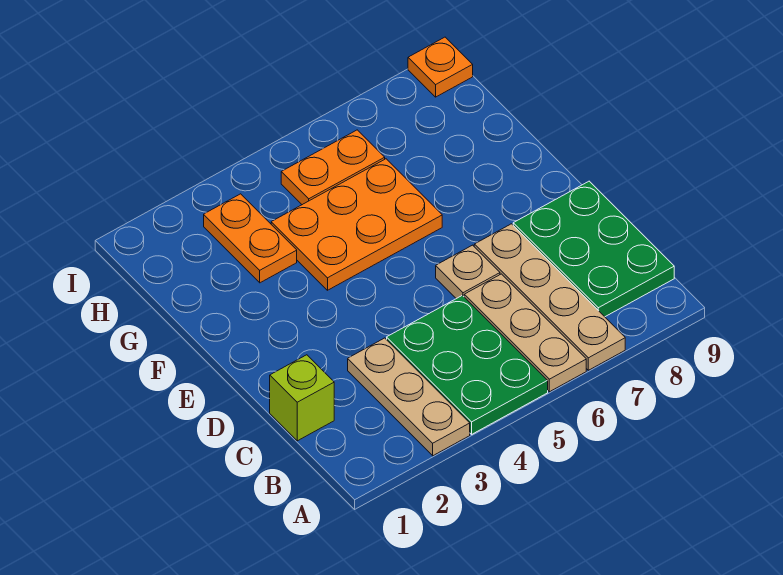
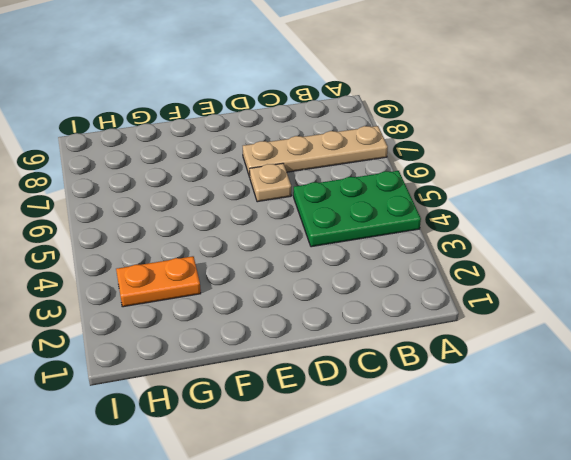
none -> tan plate A3:C3 level 1
none -> tan plate A6:C6 level 1

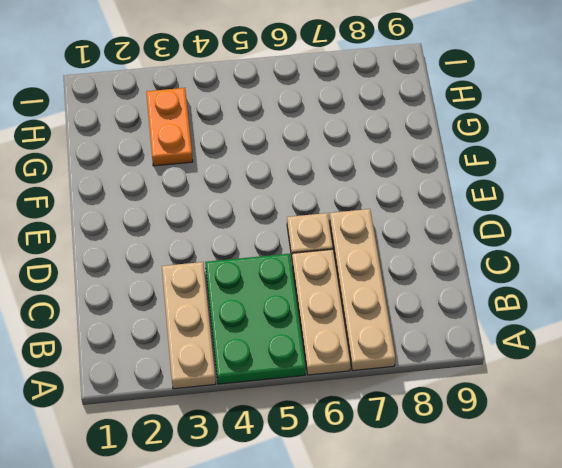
none -> green plate B8:D9 level 1
none -> lime brick C1 level 1

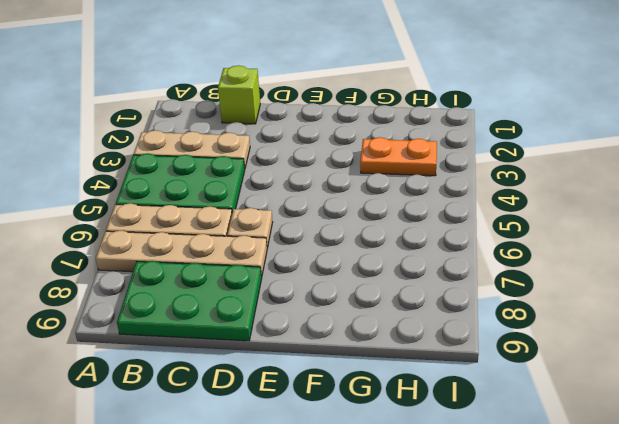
none -> orange plate F4:G6 level 1
none -> orange plate H5:H6 level 1

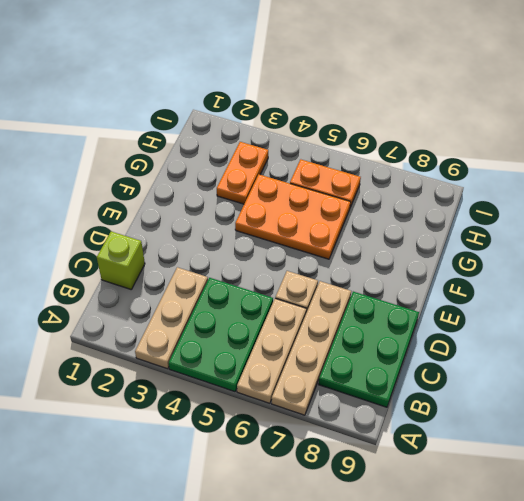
none -> orange plate I9 level 1

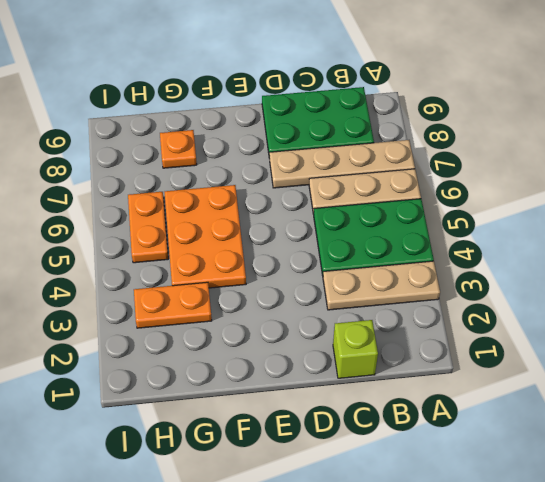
orange plate G8 level 1 -> orange plate I9 level 1
none -> tan plate D6 level 1

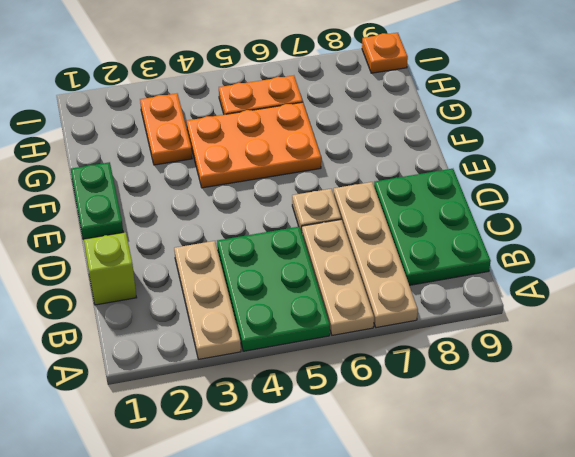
green plate E1:F1 level 1 -> none

